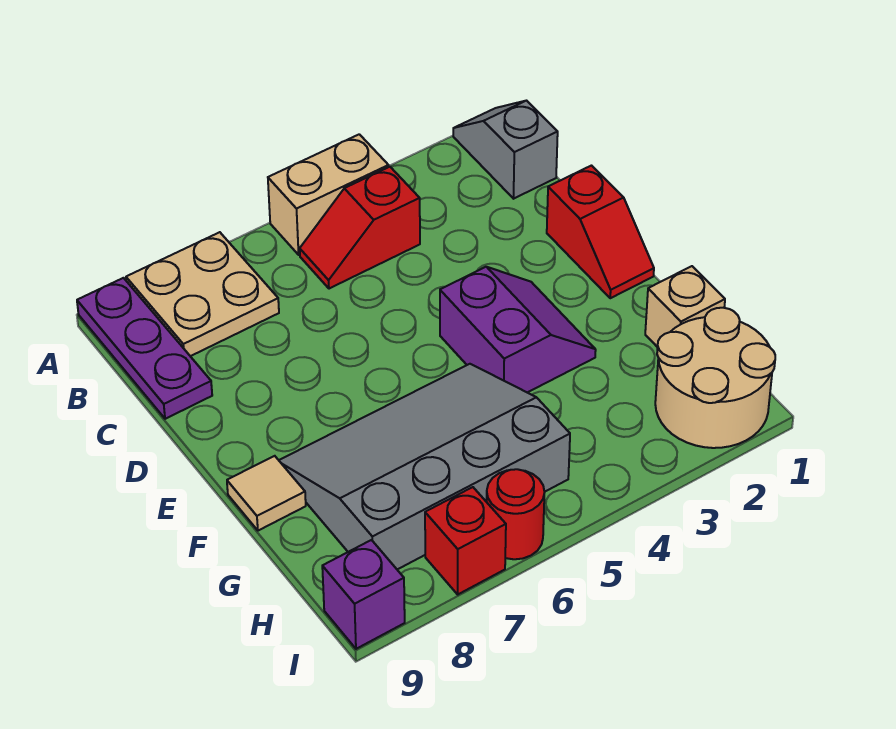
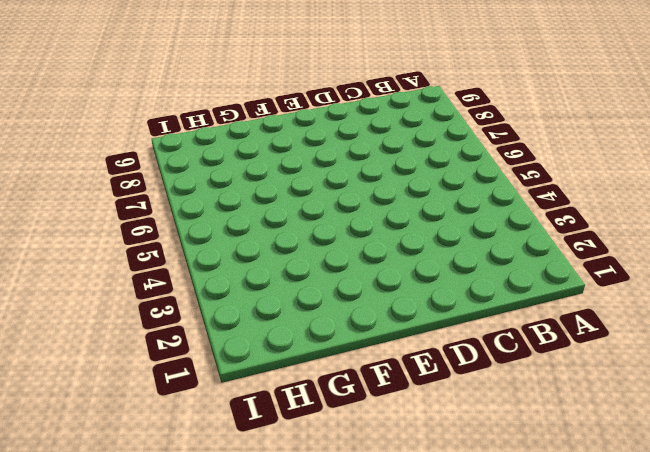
none -> grey slope A1:B1 level 1 top B
none -> tan brick A4:A5 level 1
none -> tan plate A7:B8 level 1

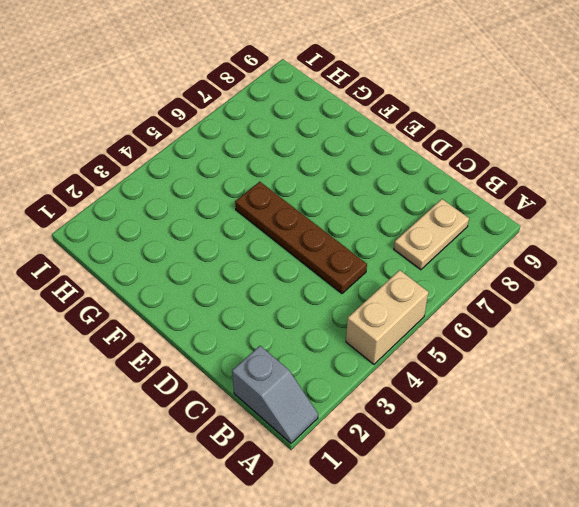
tan plate B7:B8 level 1 -> tan plate A7:B8 level 1
brown plate C5:F5 level 1 -> grey slope F5:H8 level 1 top H
none -> purple plate A9:C9 level 1
none -> red slope B4:B5 level 1 top 4
none -> red slope D1:E1 level 1 top D

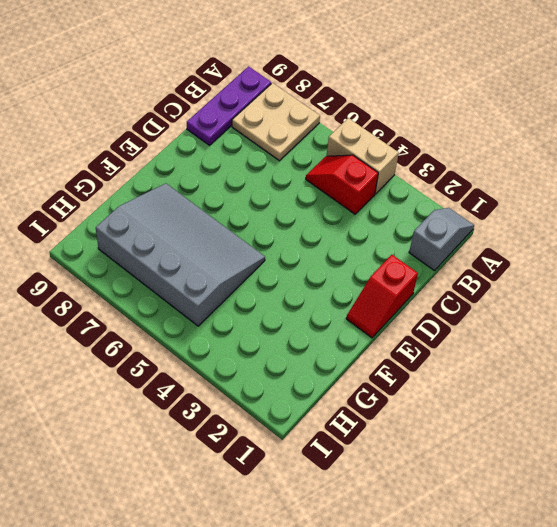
none -> purple slope E3:F4 level 1 top 4
none -> tan tile F9 level 1
none -> tan brick G1 level 1

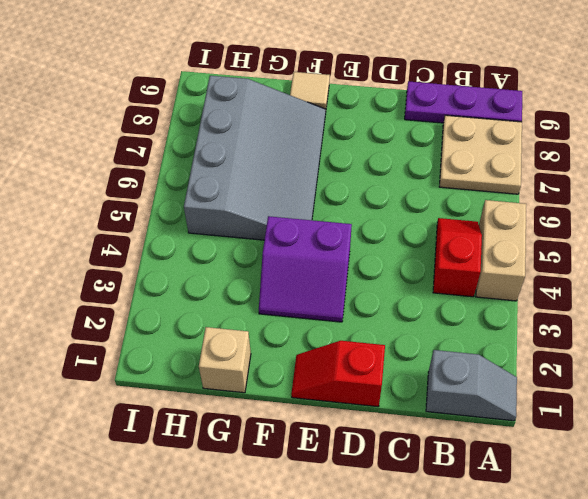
none -> tan round brick H1:I2 level 1
none -> red round brick I6 level 1
none -> red brick I7 level 1

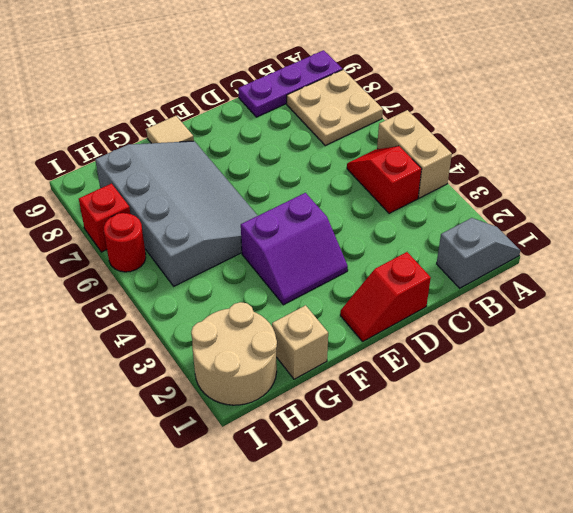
none -> purple brick I9 level 1

